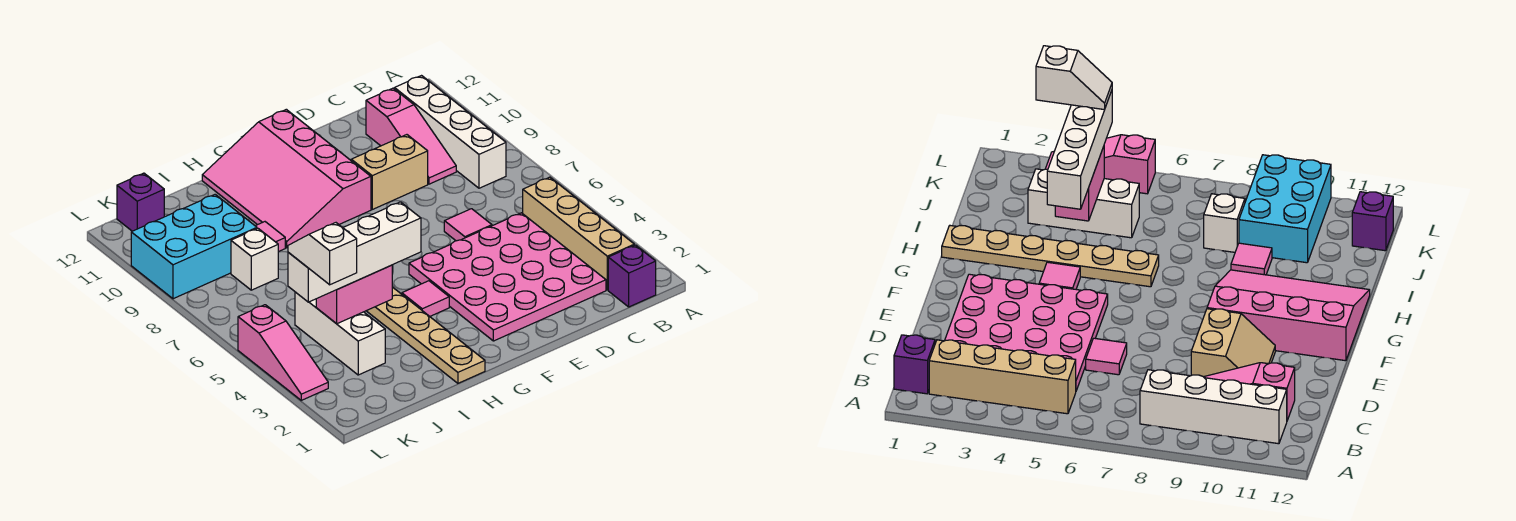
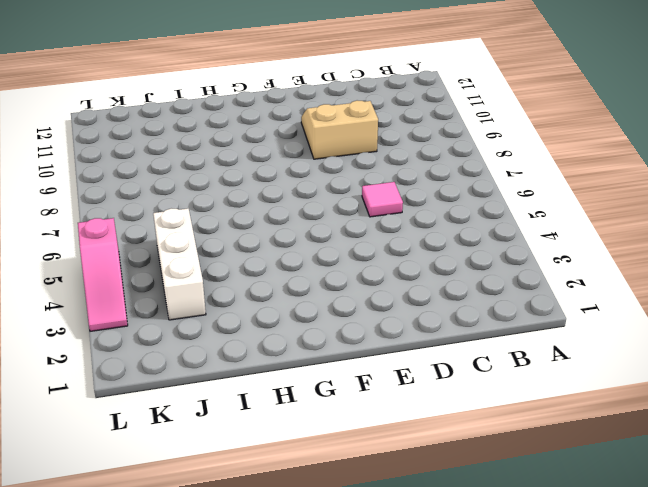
none -> purple brick B1 level 1
none -> tan brick B2:B5 level 1
none -> white brick B8:B11 level 1

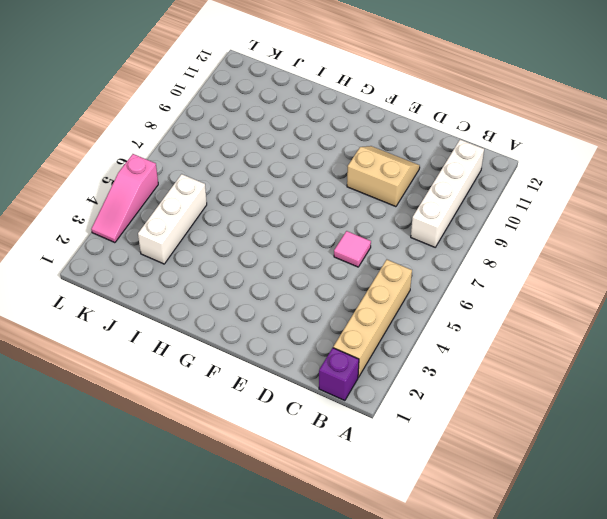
none -> pink plate C2:F5 level 1
none -> pink slope C9:C11 level 1 top 11
none -> pink slope F9:H12 level 1 top F

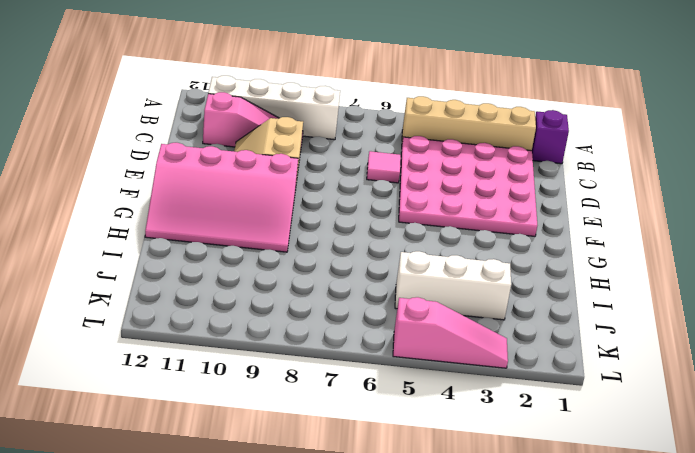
none -> pink tile G4 level 1
none -> tan plate H1:H6 level 1
none -> pink tile I9 level 1

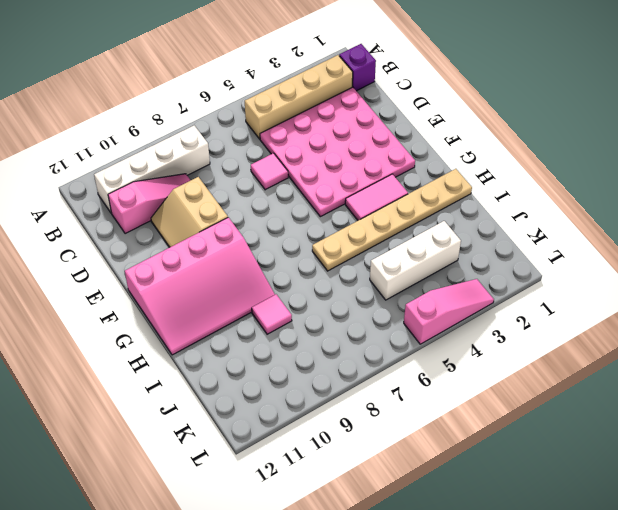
pink tile G3:G4 level 1 -> pink tile G4 level 1
none -> white brick J8 level 1
none -> cyan brick J9:L10 level 1
none -> purple brick K12 level 1

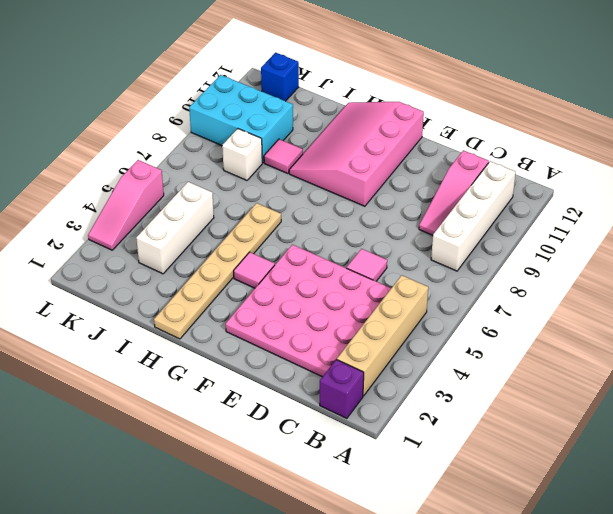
blue brick K12 level 1 -> purple brick K12 level 1
none -> tan slope D9:E10 level 1 top 9
none -> pink brick I4:J4 level 2
none -> white brick H4:K4 level 3

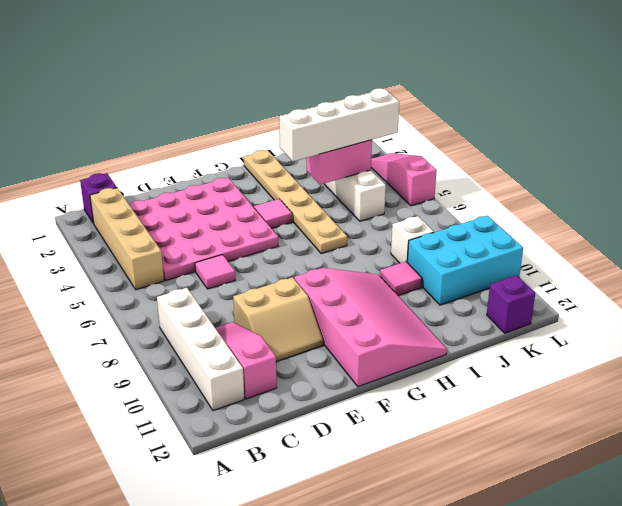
none -> white slope K3:K4 level 4 top 3

